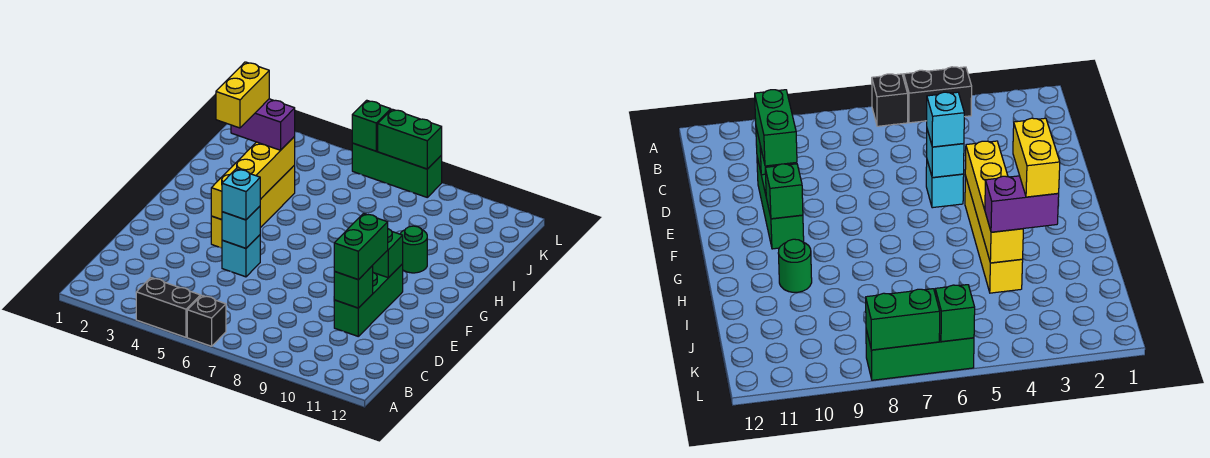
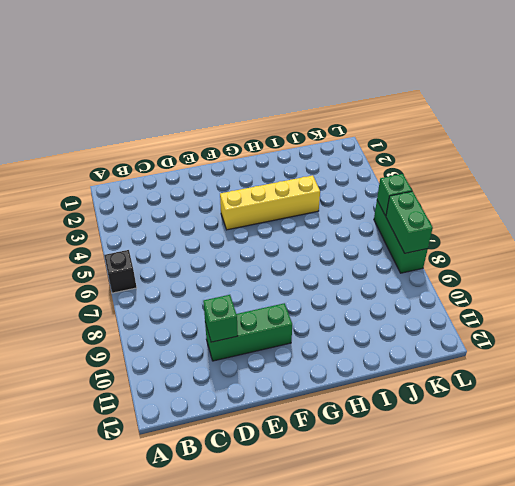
none -> black brick A4:A5 level 1
none -> cyan brick E5 level 1
none -> green round brick H10 level 1

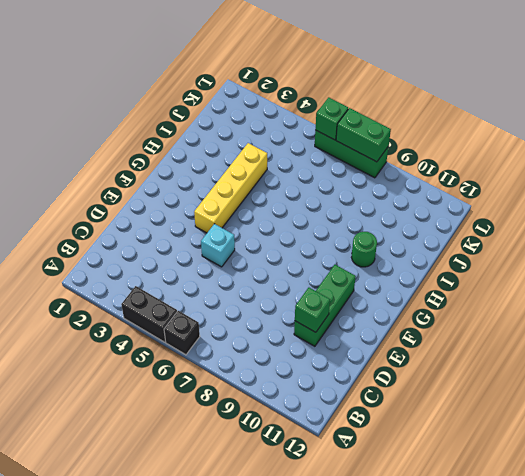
none -> cyan brick E5 level 2
none -> yellow brick F4:I4 level 2
none -> green brick F10 level 2

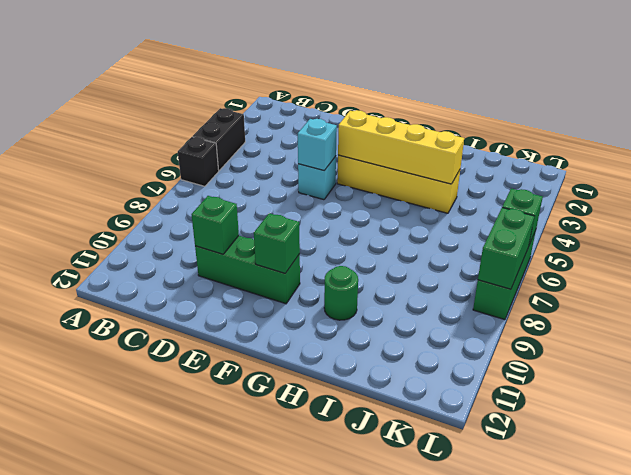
none -> green brick D10:E10 level 3
none -> cyan brick E5 level 3
none -> purple brick I3:I4 level 3

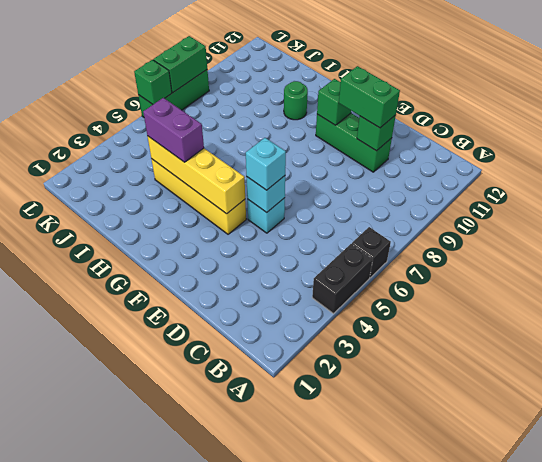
purple brick H4:I4 level 3 -> purple brick I3:I4 level 3
none -> yellow brick H3:I3 level 4

